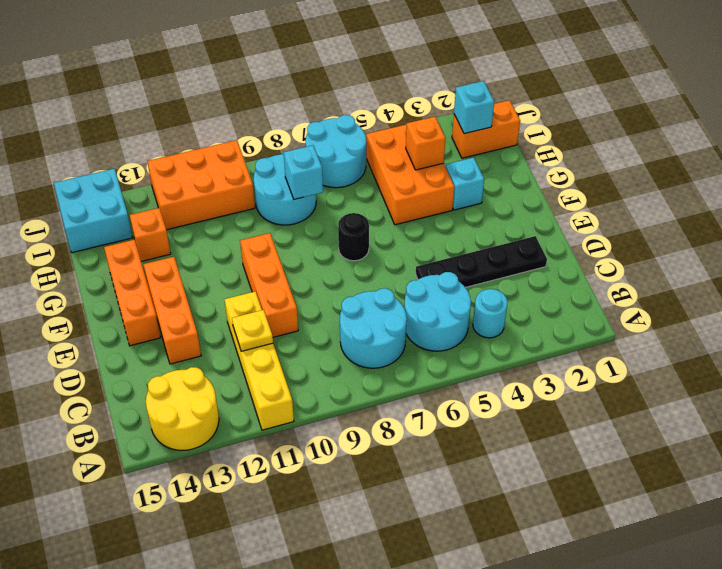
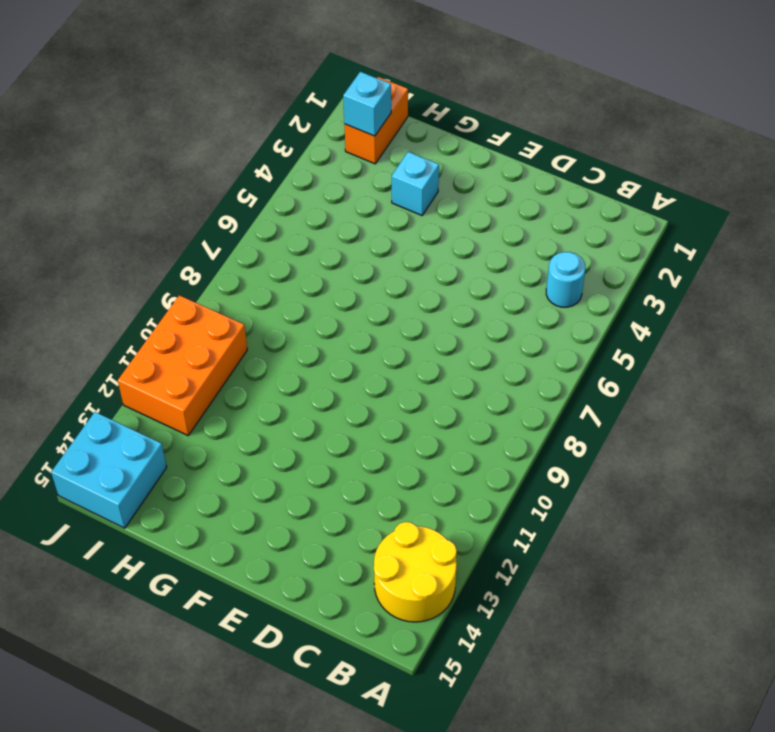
none -> yellow brick A11:D11 level 1
none -> cyan round brick B5:C6 level 1
none -> cyan round brick B7:C8 level 1

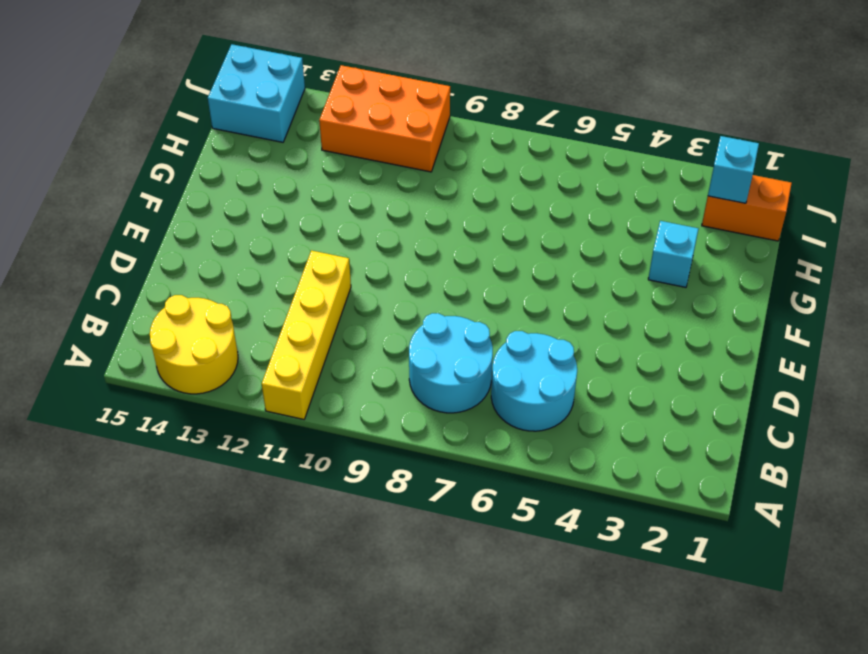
none -> cyan round brick B4 level 1
none -> black plate D2:D5 level 1
none -> orange brick D10:F10 level 1

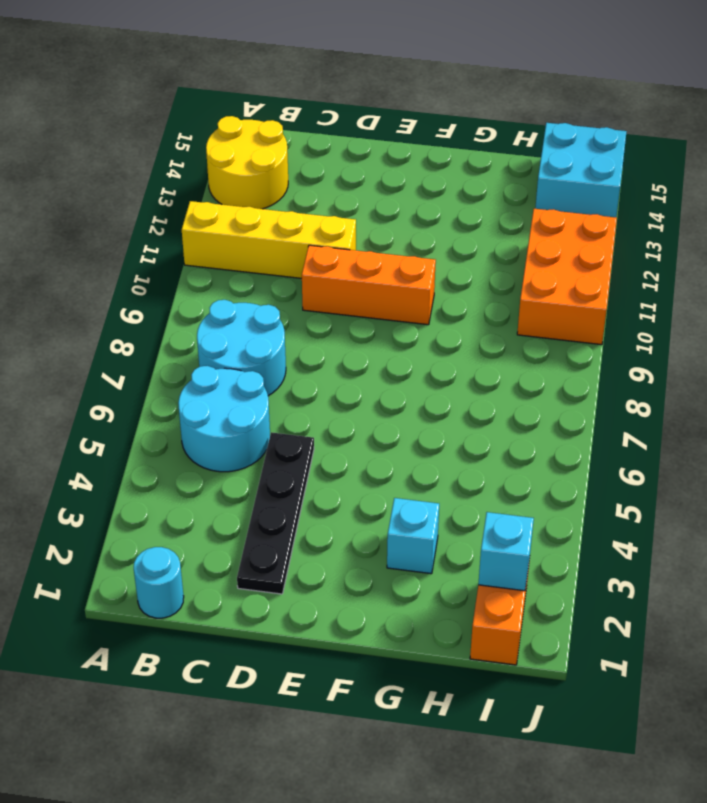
cyan round brick B1 level 1 -> cyan round brick B4 level 1
none -> orange brick D13:F13 level 1
none -> orange brick E14:G14 level 1
none -> black round brick F7 level 1

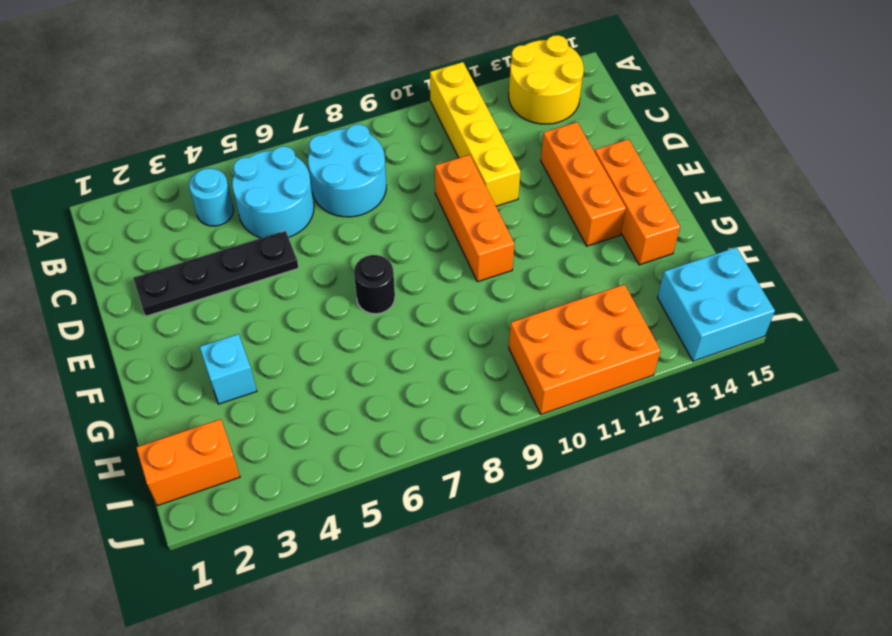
none -> orange brick G4:I5 level 1
none -> cyan round brick H8:I9 level 1
none -> orange brick H13 level 1

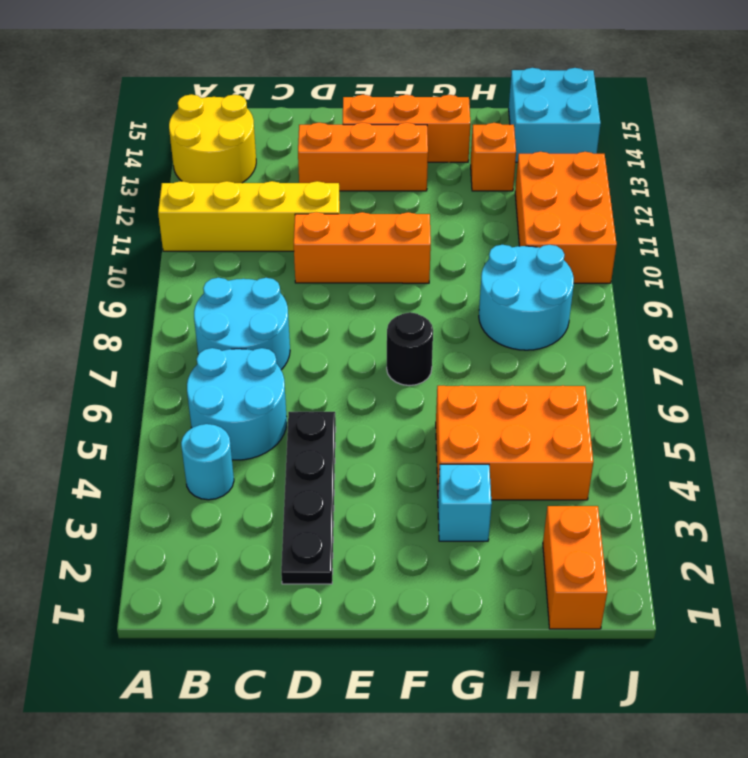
none -> cyan round brick I6:J7 level 1
none -> yellow plate C11 level 2
none -> orange brick H4 level 2

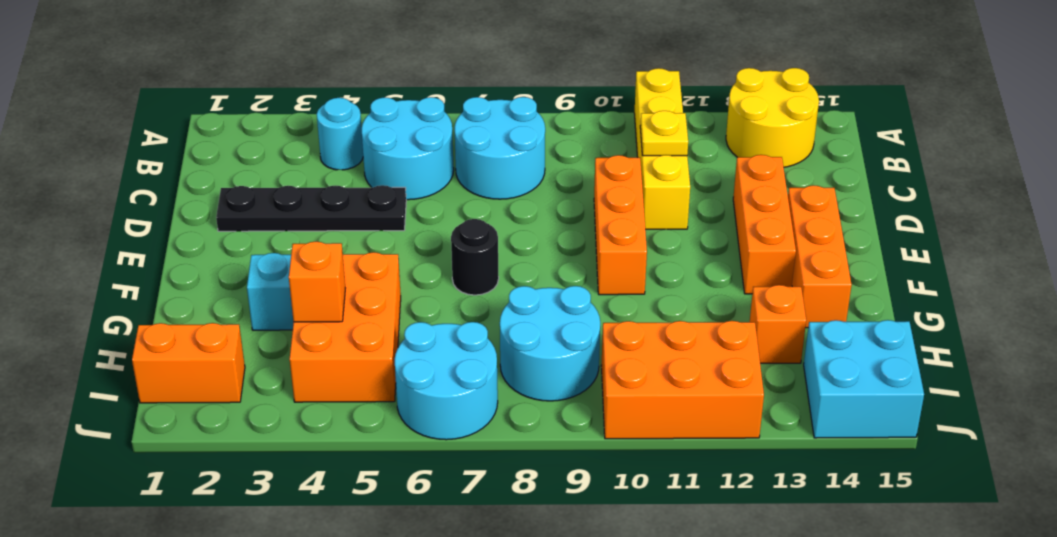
none -> cyan brick H8 level 2
none -> cyan brick I2 level 2

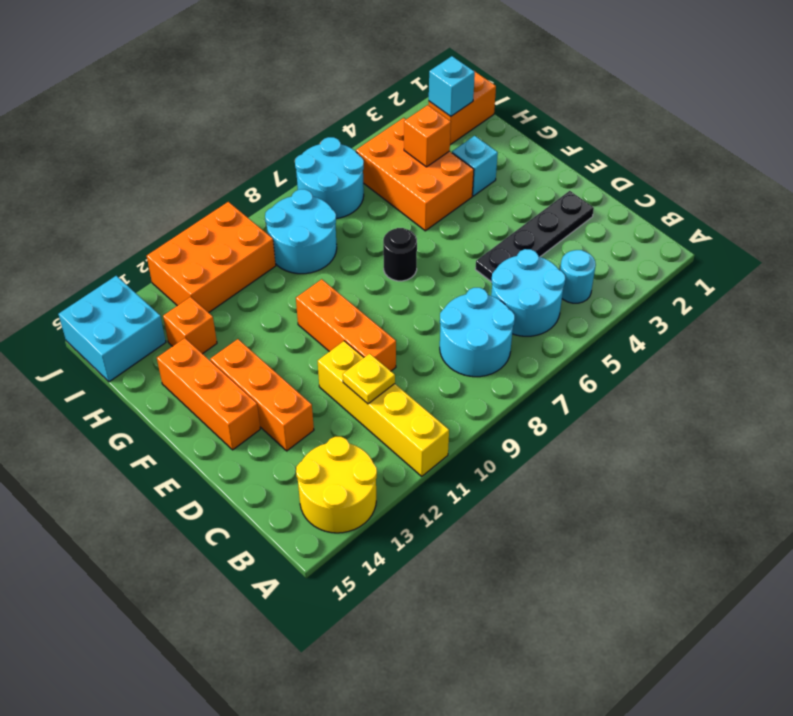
none -> cyan brick H8 level 2

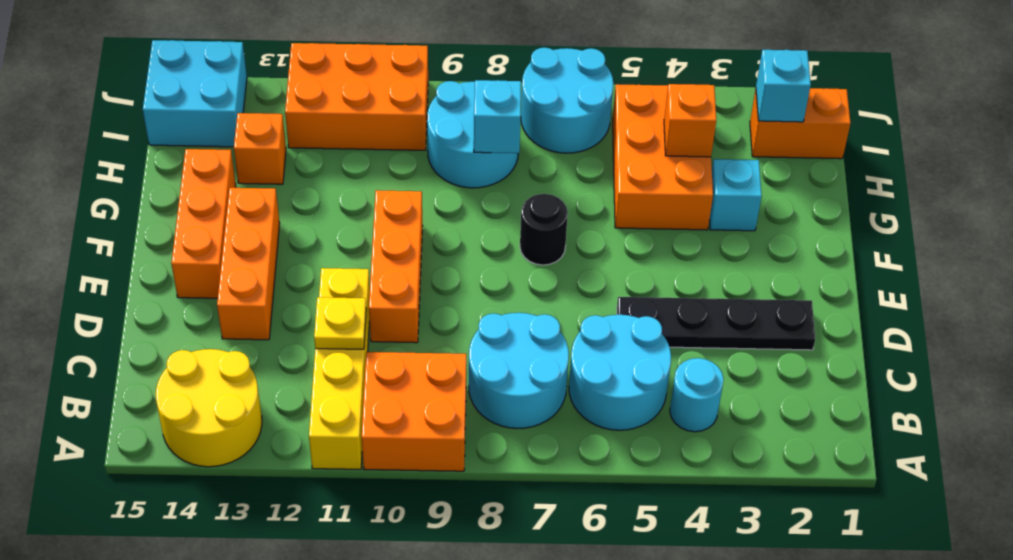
orange brick A9:B10 level 1 -> none

